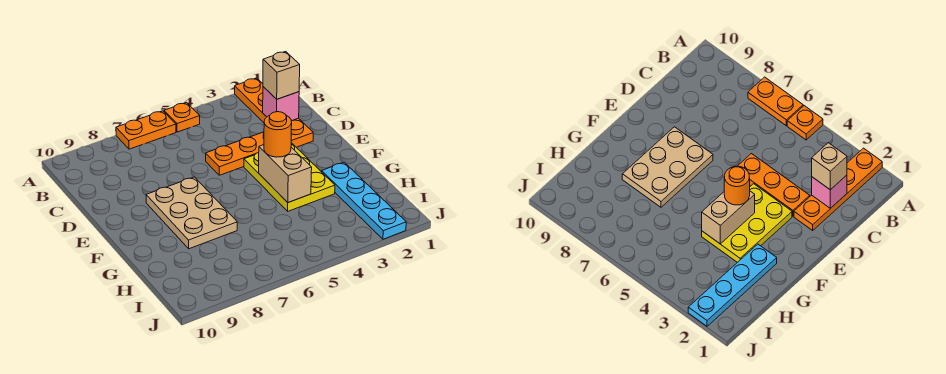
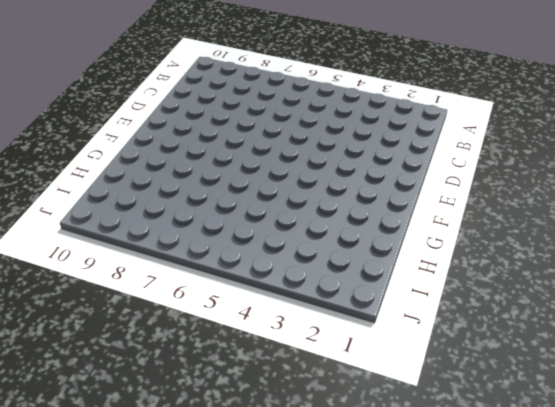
none -> orange plate A2:D2 level 1
none -> orange plate A5 level 1

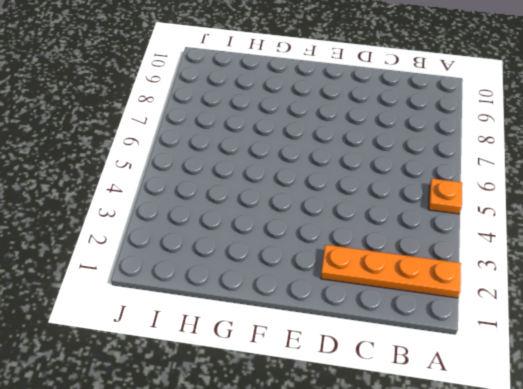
none -> orange plate A6:A7 level 1
none -> orange plate D3:D5 level 1

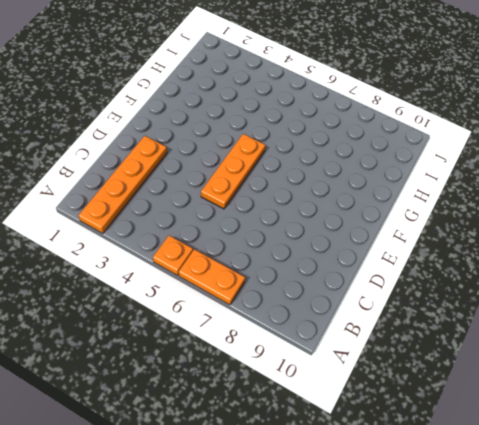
orange plate D5:F5 level 1 -> orange plate D3:D5 level 1
none -> yellow plate E3:G4 level 1
none -> tan plate E7:G8 level 1

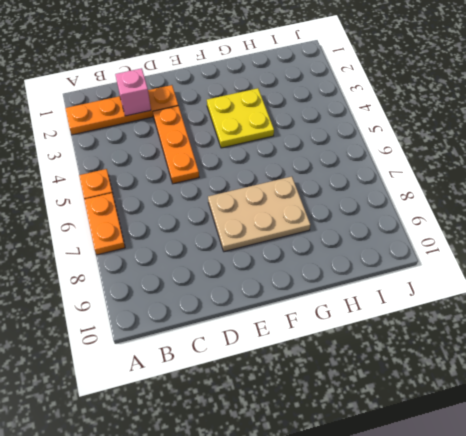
yellow plate F3:G4 level 1 -> yellow plate E3:G4 level 1
none -> cyan plate G2:J2 level 1
none -> tan brick F4:G4 level 2

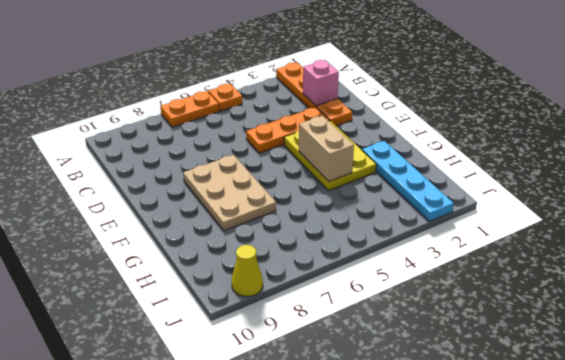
yellow cone J9 level 1 -> none
none -> tan brick C2 level 3
none -> orange round brick F4 level 3

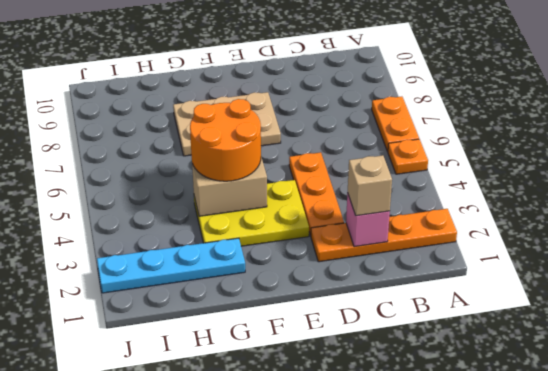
orange round brick F4:G5 level 3 -> orange round brick F4 level 3

